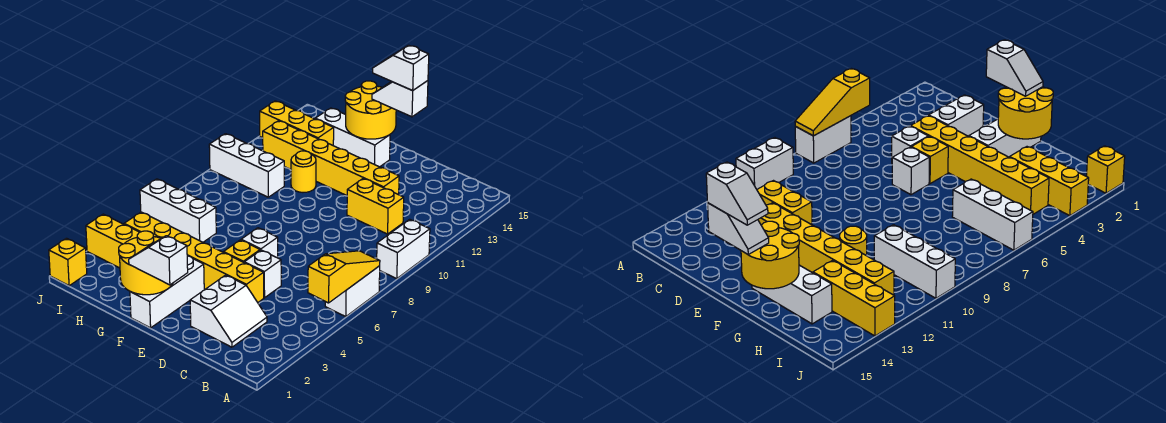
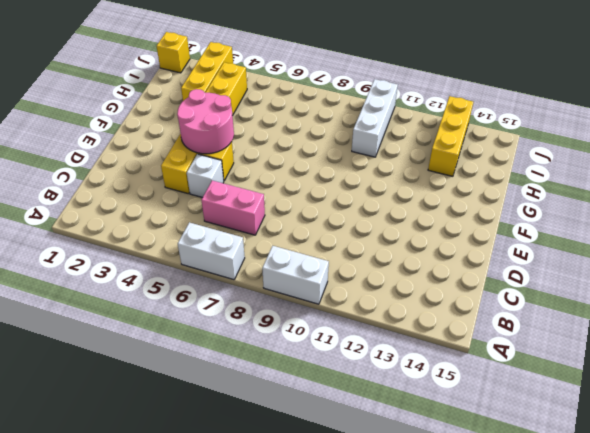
pink brick C6:C7 level 1 -> none
pink round brick E4:F5 level 2 -> none
none -> white slope C2:D3 level 1 top D
none -> yellow brick C11:D11 level 1
none -> yellow brick D12:I12 level 1

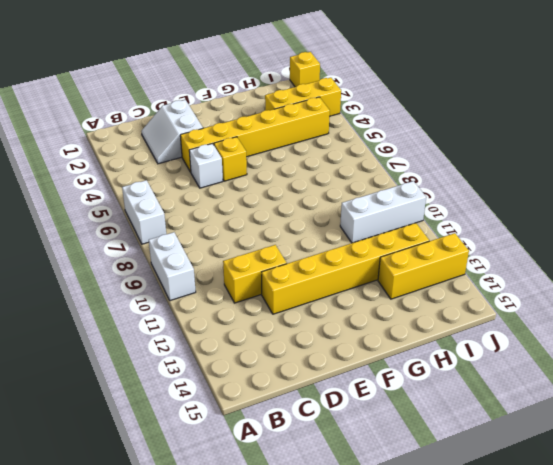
none -> white brick E6 level 1
none -> white brick F1:F3 level 1
none -> white brick F14:H14 level 1

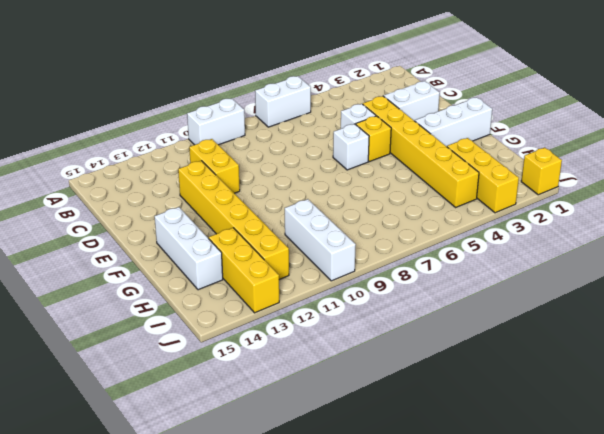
none -> yellow round brick G11 level 1
none -> white brick H6:J6 level 1
none -> yellow slope A5:A7 level 2 top 5

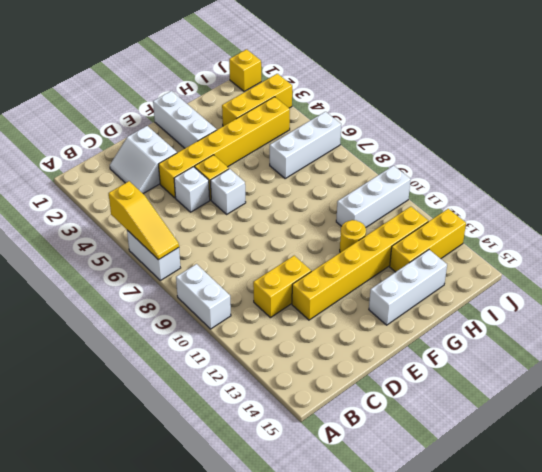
none -> yellow round brick F1:G2 level 2
none -> yellow round brick F14:G15 level 2
none -> white slope E1:F1 level 3 top E

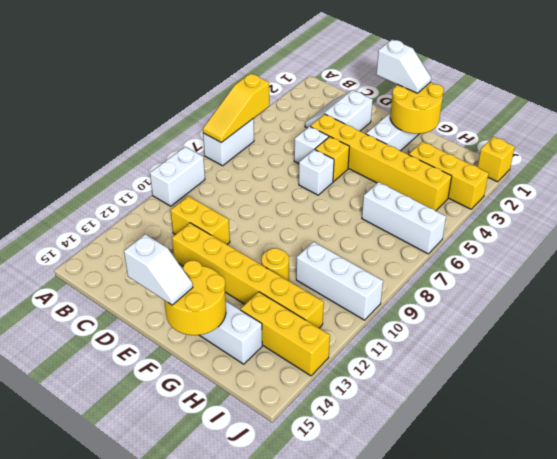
none -> white slope E15:F15 level 4 top E

